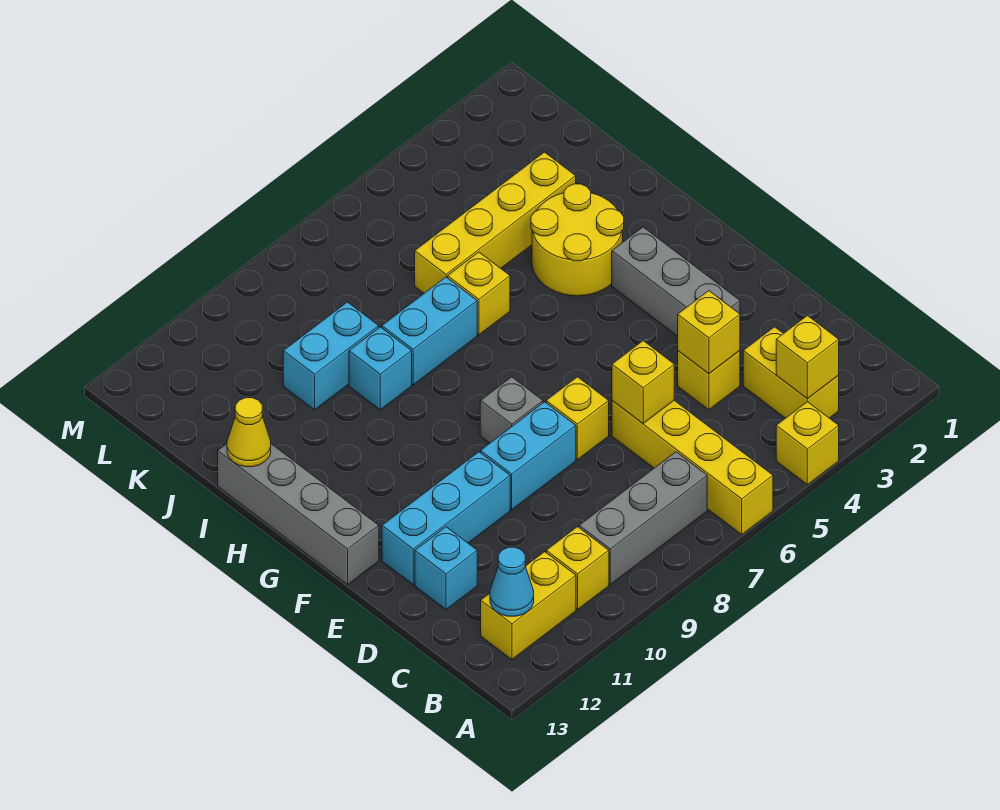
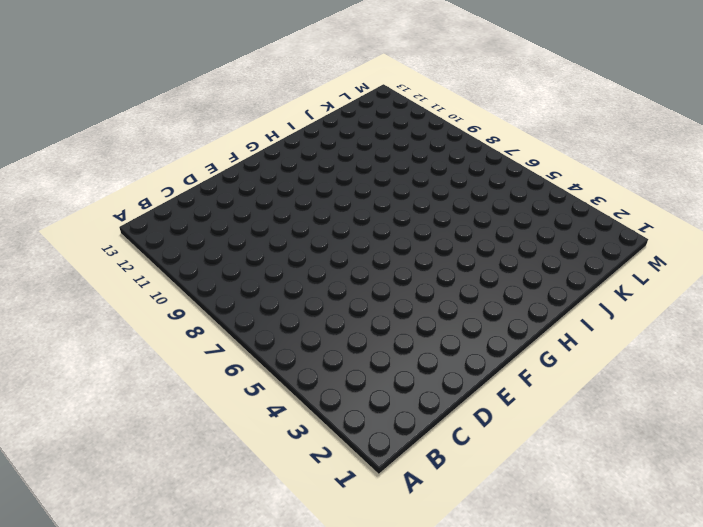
none -> yellow brick A4 level 1
none -> yellow brick A6:D6 level 1
none -> yellow brick B3:C3 level 1

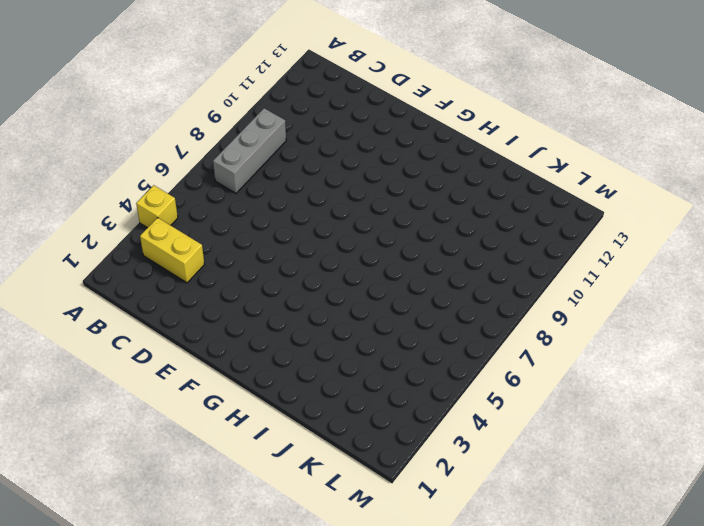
none -> yellow brick A6:D6 level 1
none -> yellow brick B10 level 1
none -> yellow brick B11:B12 level 1

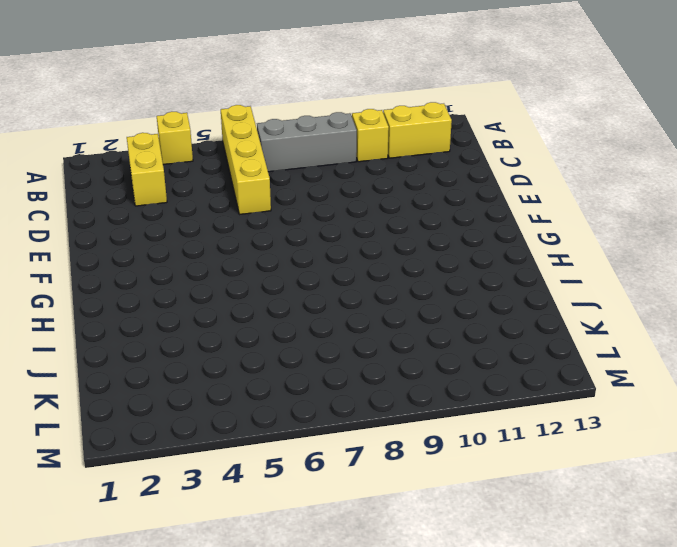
none -> yellow brick D4 level 1
none -> cyan brick D12 level 1
none -> grey brick E3:G3 level 1

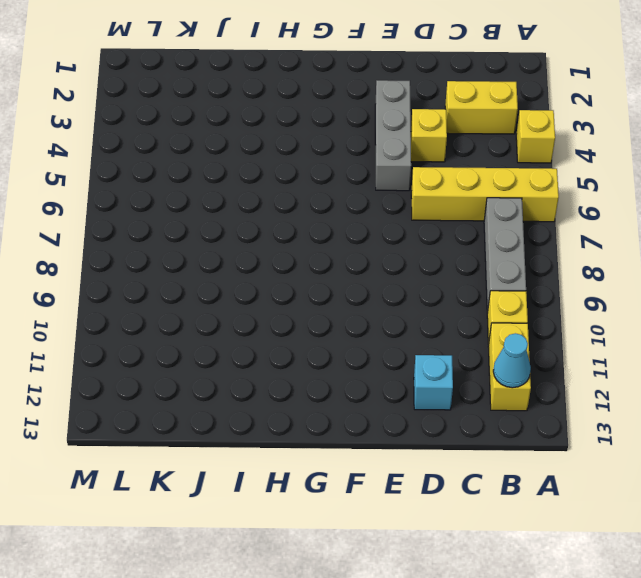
grey brick E3:E5 level 1 -> grey brick E3:G3 level 1
none -> yellow brick E7 level 1
none -> cyan brick E8:E9 level 1
none -> cyan brick E10:E12 level 1

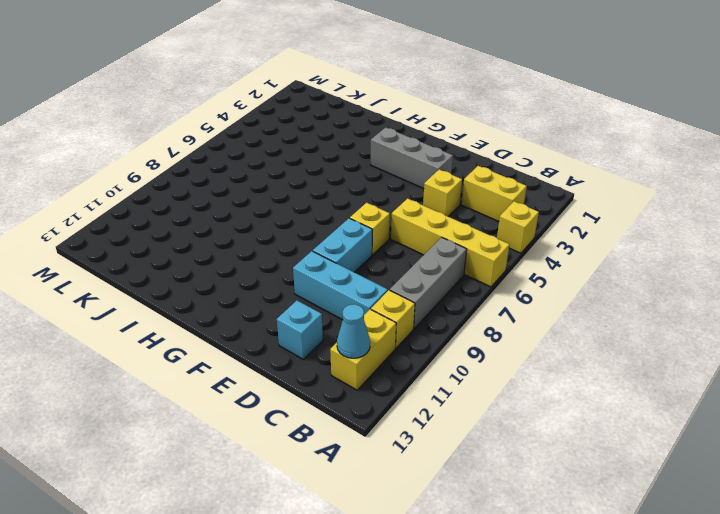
cyan brick C10:E10 level 1 -> cyan brick E10:E12 level 1
none -> grey brick F8 level 1
none -> grey brick F13:I13 level 1
none -> yellow round brick H3:I4 level 1

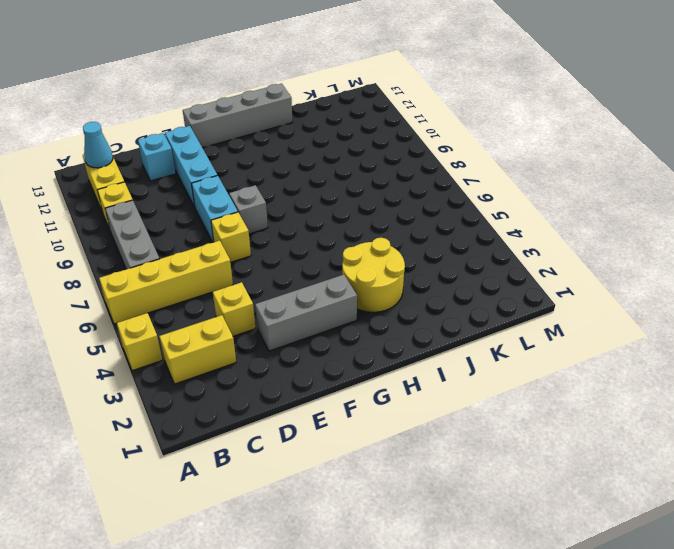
none -> yellow brick I6 level 1
none -> cyan brick I7:I8 level 1
none -> cyan brick I9 level 1

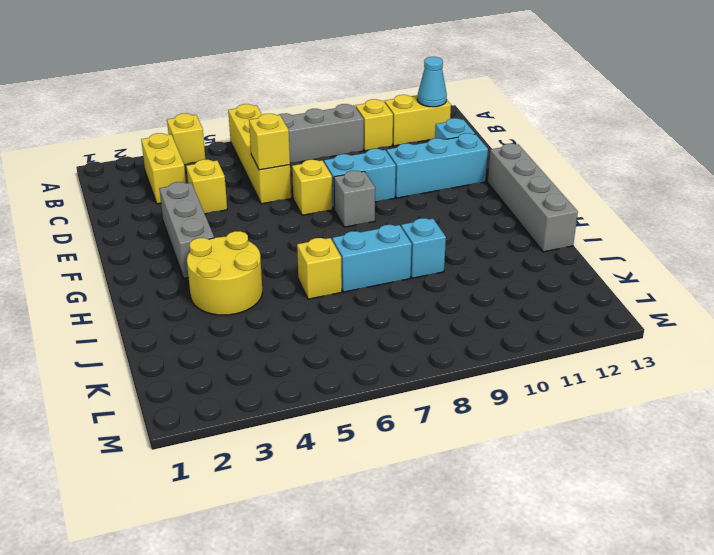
none -> yellow brick J3:J6 level 1
none -> cyan brick J9:J10 level 1
none -> yellow brick B3 level 2

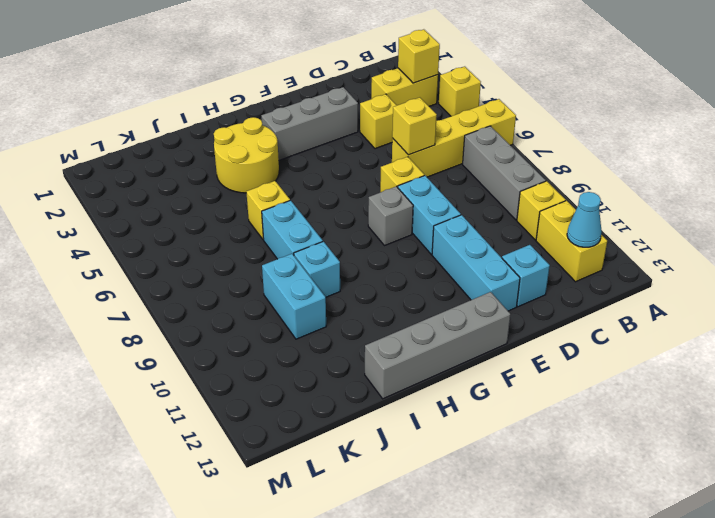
none -> yellow brick J3:J6 level 1
none -> yellow brick D4 level 2
none -> yellow cone I13 level 2

